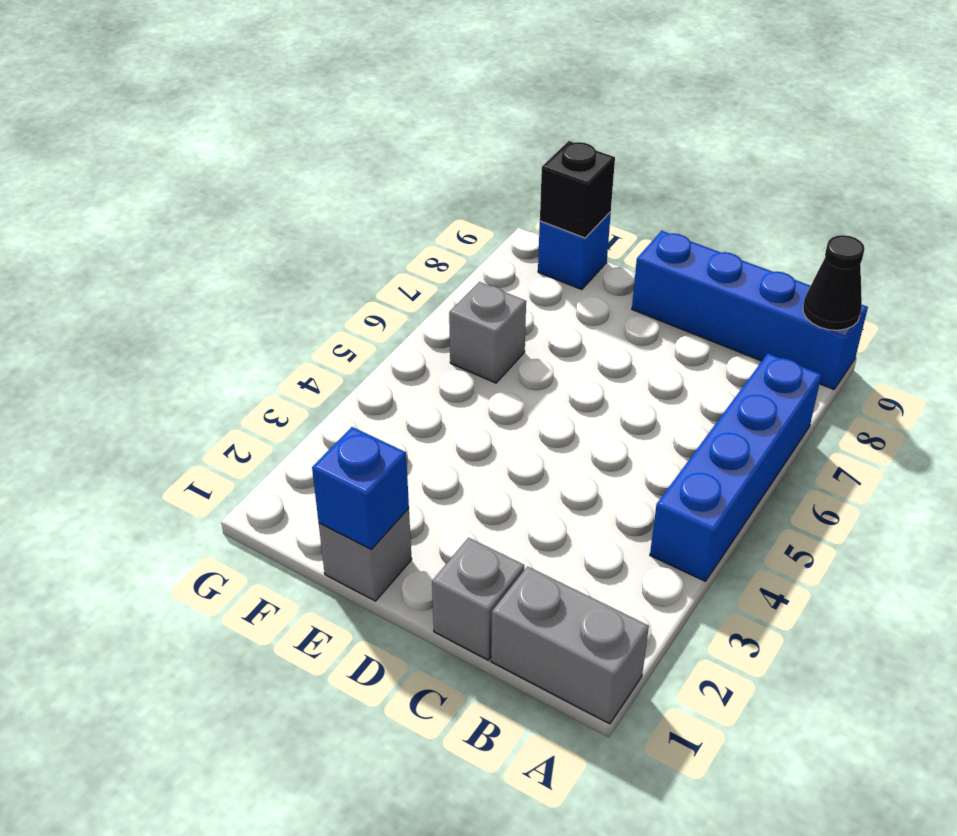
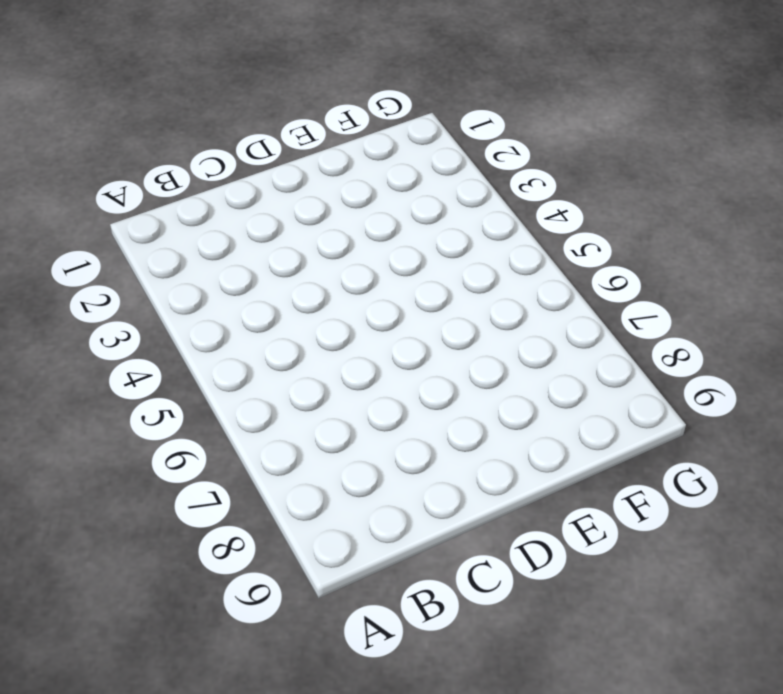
none -> grey brick A1:B1 level 1
none -> blue brick A4:A7 level 1

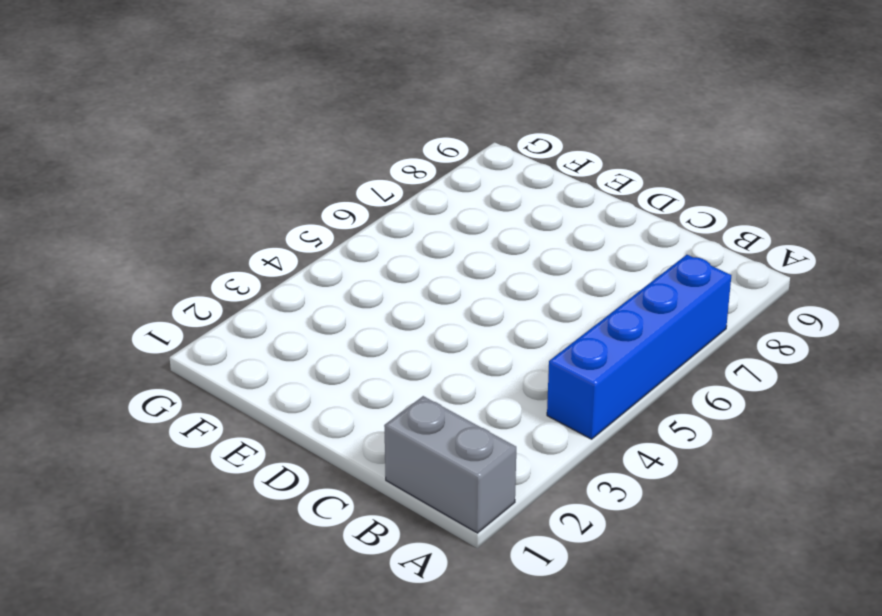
none -> blue brick A9:D9 level 1
none -> grey brick C1 level 1

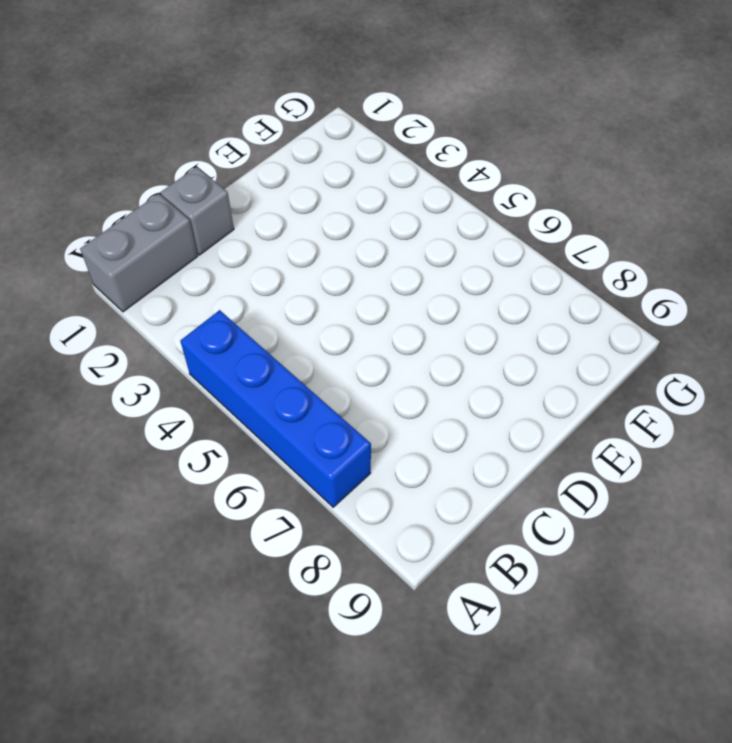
none -> blue brick A9:D9 level 1
none -> grey brick E1 level 1

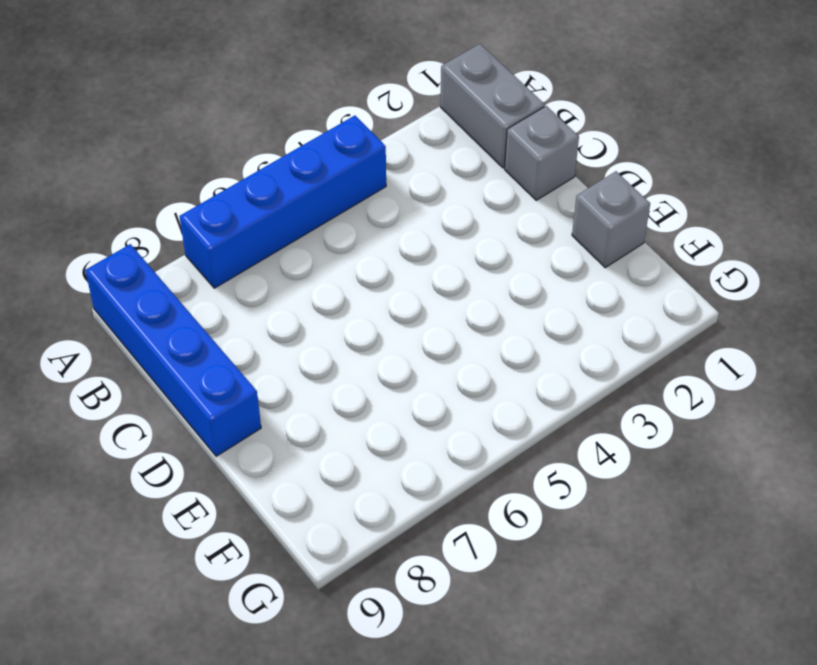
none -> grey brick F6 level 1
none -> blue brick F9 level 1

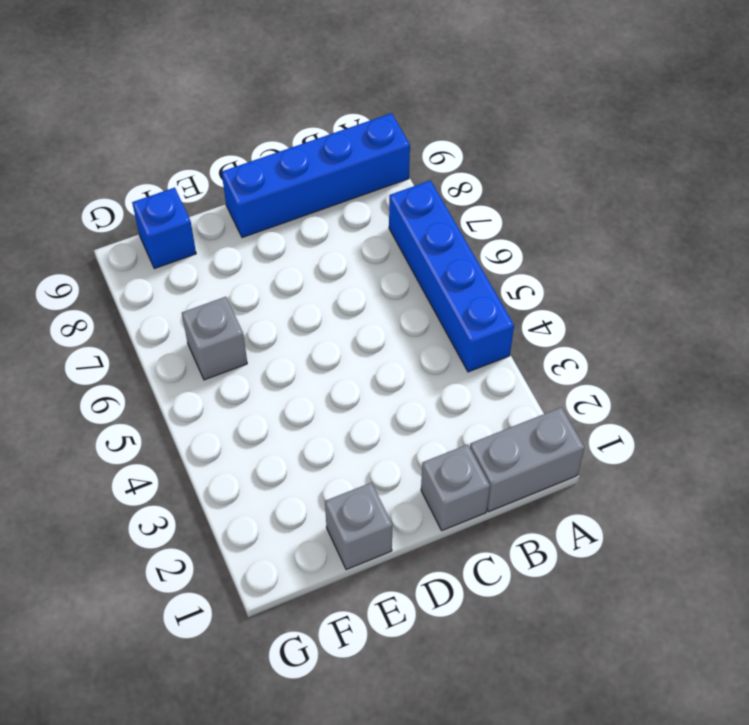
none -> black cone A9 level 2
none -> blue brick E1 level 2

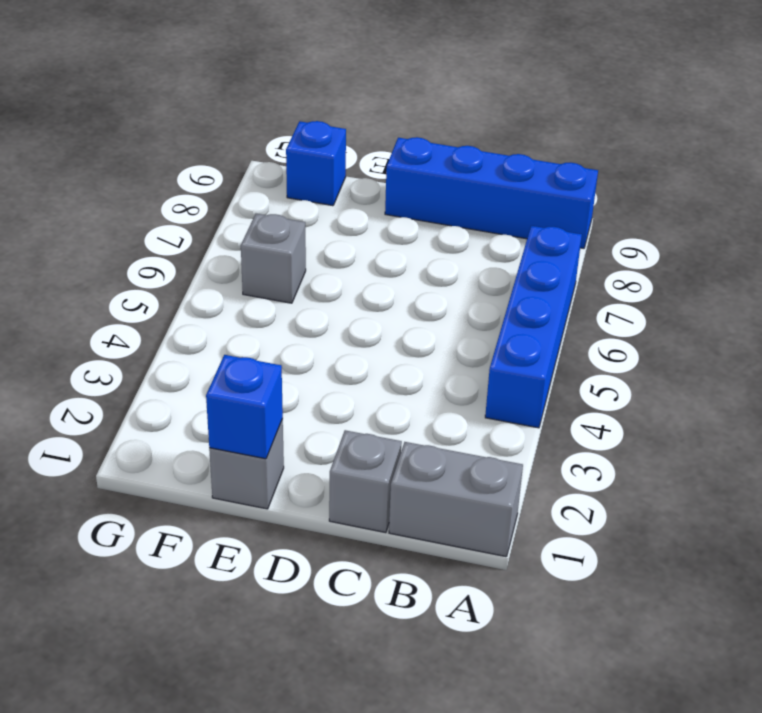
none -> black cone A9 level 2
none -> black brick F9 level 2

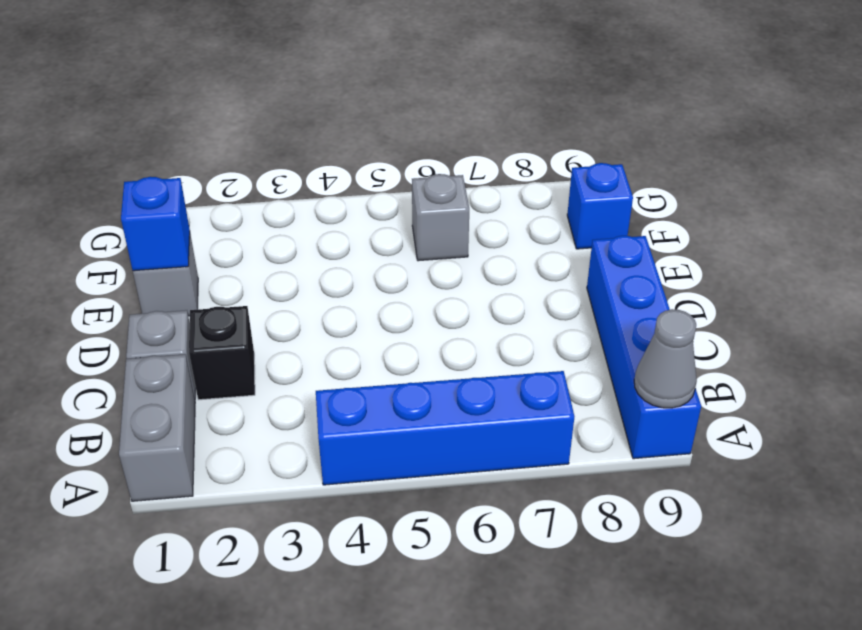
grey cone A9 level 2 -> black cone A9 level 2
black brick C2 level 1 -> black brick F9 level 2

